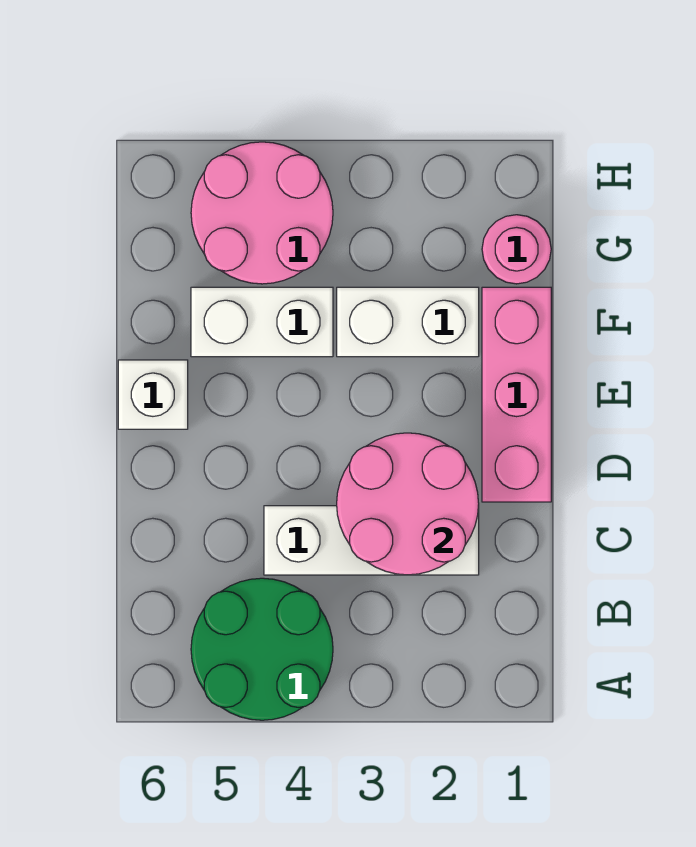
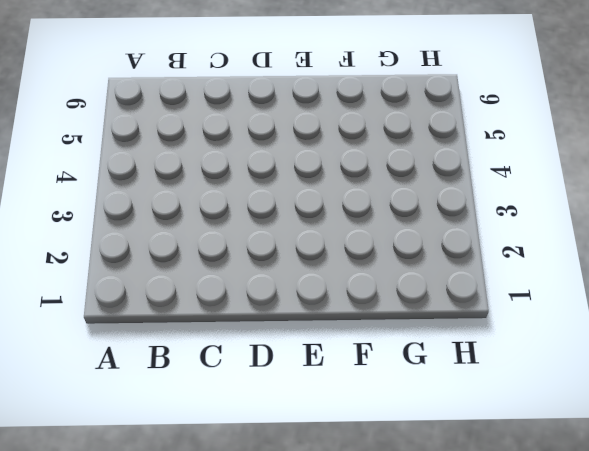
none -> green round brick A4:B5 level 1
none -> white brick C2:C4 level 1

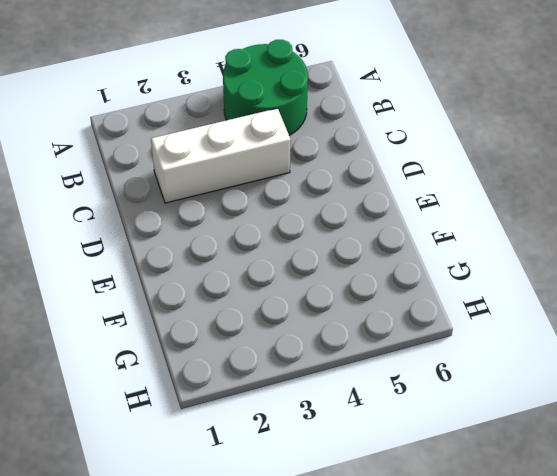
none -> pink brick D1:F1 level 1
none -> white brick E6 level 1

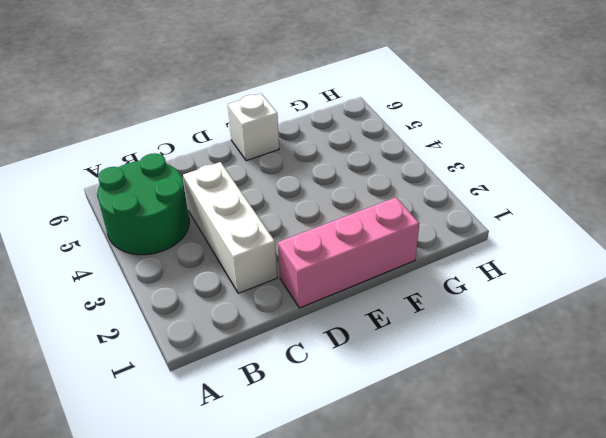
none -> white brick F2:F3 level 1
none -> white brick F4:F5 level 1

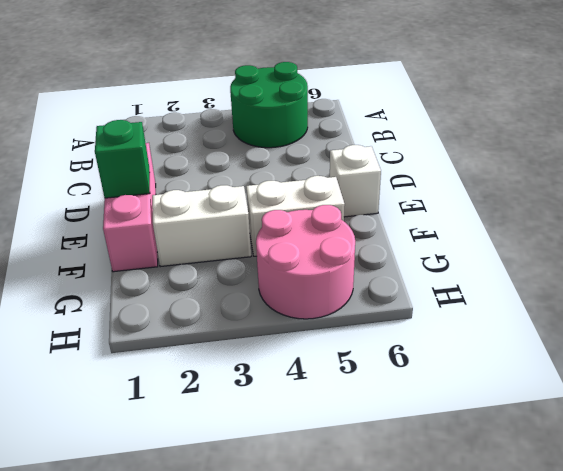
green brick E1 level 2 -> none
none -> white brick C2:C4 level 1
none -> pink round brick G1 level 1

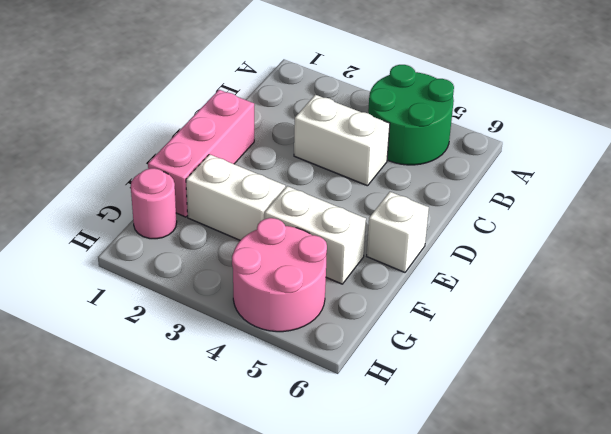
white brick C3:C4 level 1 -> white brick C2:C4 level 1
none -> pink round brick C2:D3 level 2

